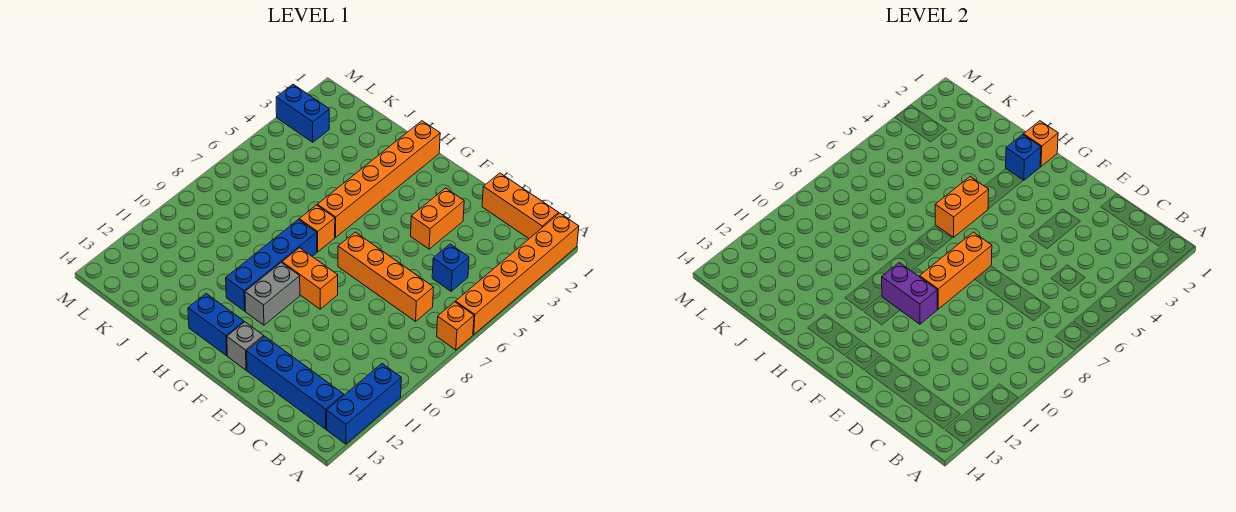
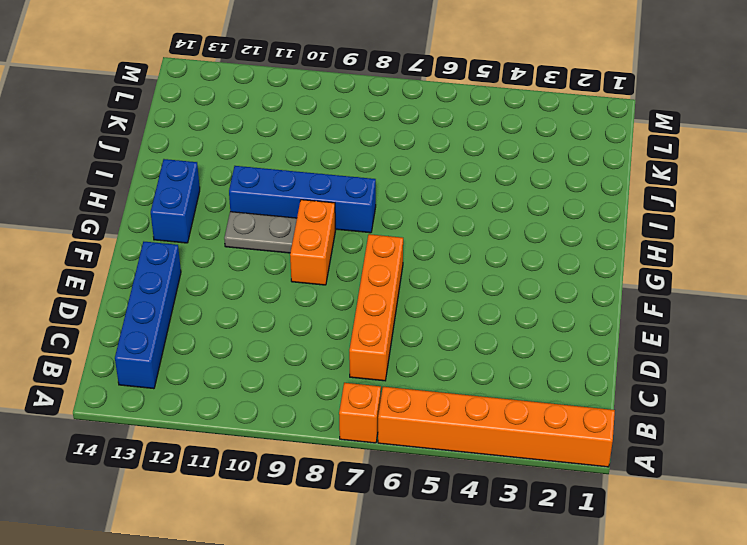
grey plate G10:G11 level 1 -> grey brick G10:G11 level 1
none -> blue brick A11:A13 level 1
none -> orange brick B1:D1 level 1
none -> blue brick C5 level 1

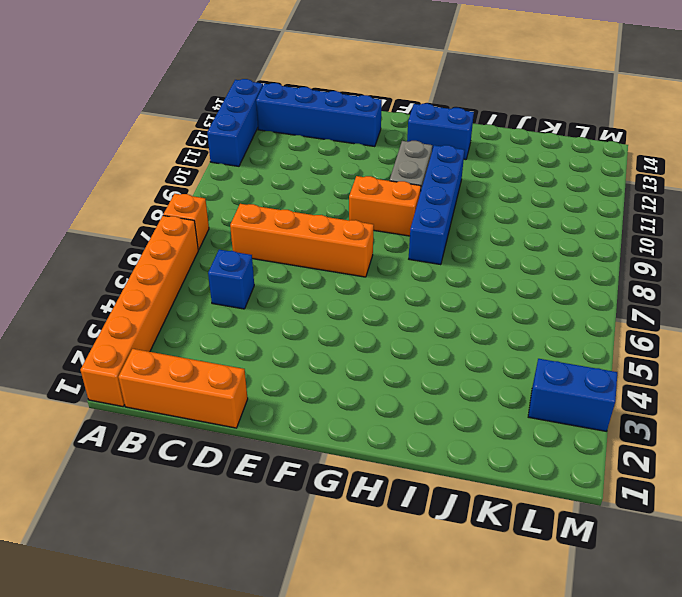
none -> orange brick E3:E4 level 1
none -> grey brick F13 level 1
none -> orange brick H1:H6 level 1

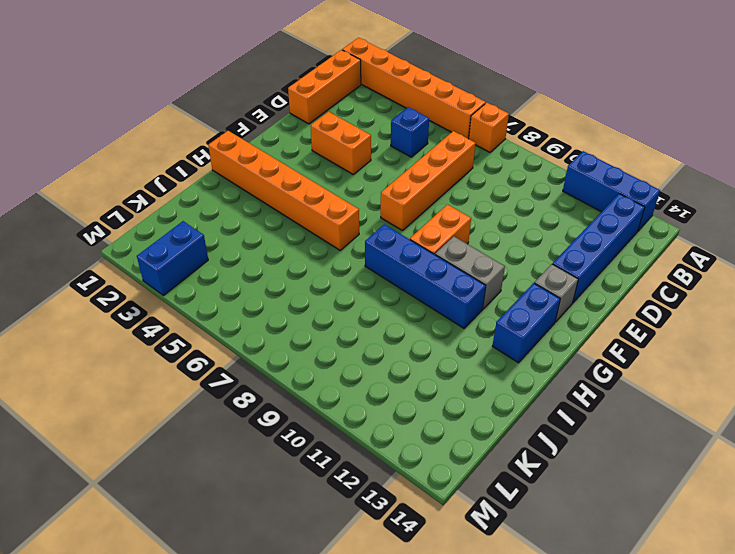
none -> orange brick H7 level 1
none -> orange brick F7:F9 level 2
none -> purple brick F10:G10 level 2

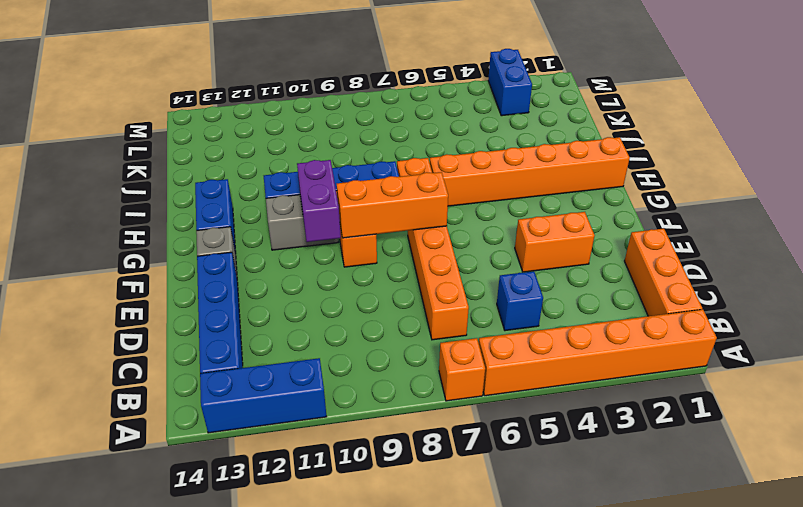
none -> orange brick H1 level 2
none -> blue brick H2 level 2
none -> orange brick H5:H6 level 2

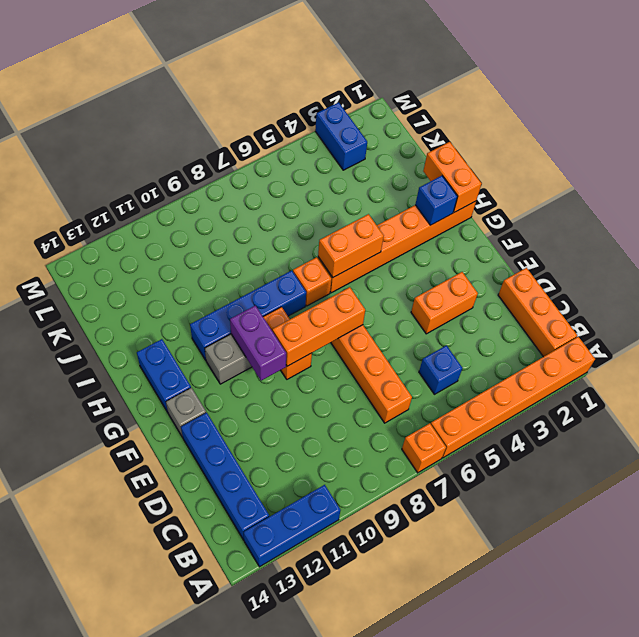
orange brick H1:I1 level 2 -> orange brick H1 level 2

